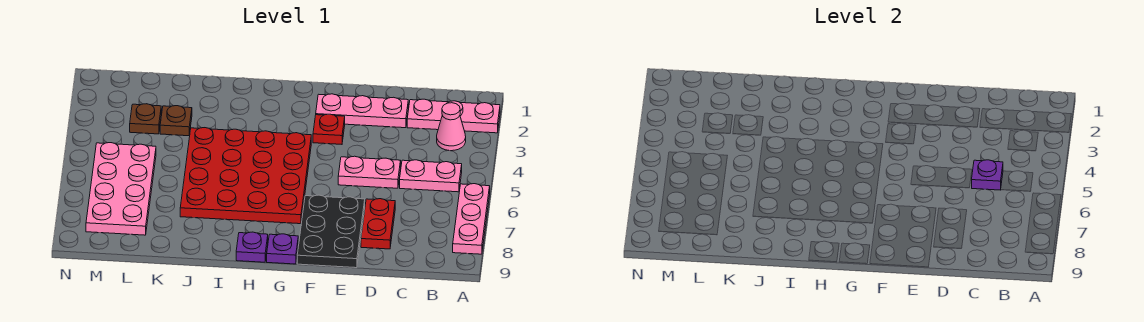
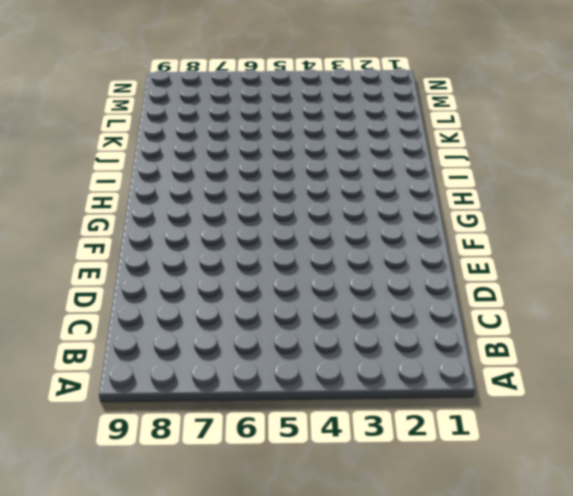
none -> pink plate A2:C2 level 1
none -> pink plate A6:A8 level 1
none -> pink cone B3 level 1

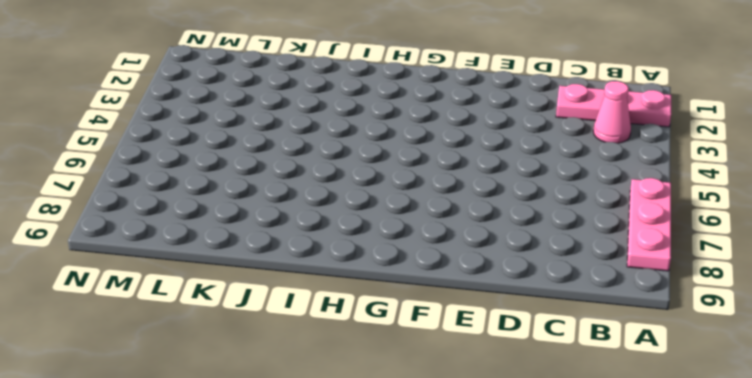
none -> pink plate B5:C5 level 1
none -> pink plate D2:F2 level 1
none -> pink plate D5:E5 level 1

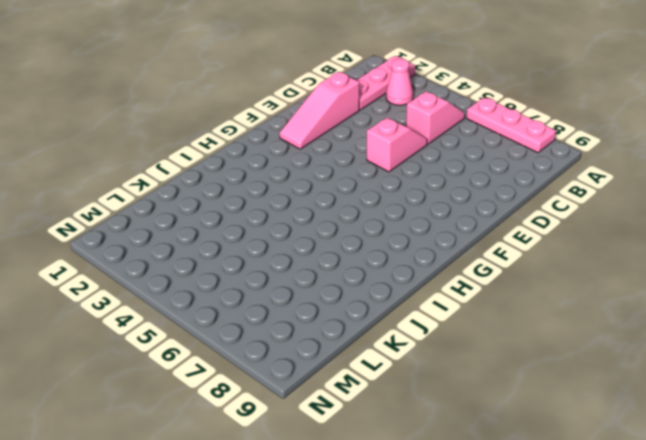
pink slope B5:C5 level 1 top C -> pink plate B5:C5 level 1
pink slope D2:F2 level 1 top D -> pink plate D2:F2 level 1
pink slope D5:E5 level 1 top E -> pink plate D5:E5 level 1
none -> red plate D7:D8 level 1
none -> black plate E7:F9 level 1
none -> red plate F3 level 1

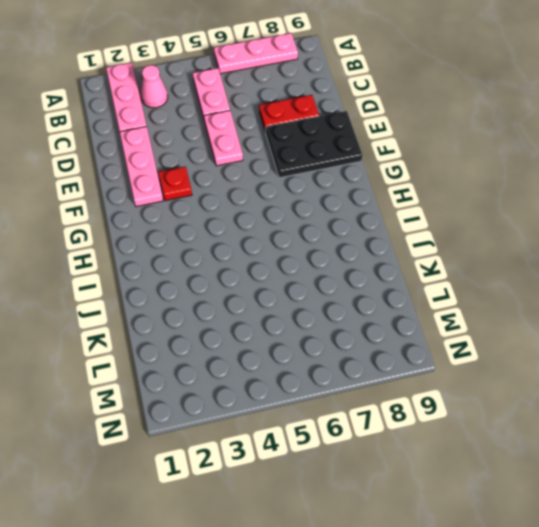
none -> red plate G4:J7 level 1
none -> purple plate G9 level 1
none -> purple plate H9 level 1

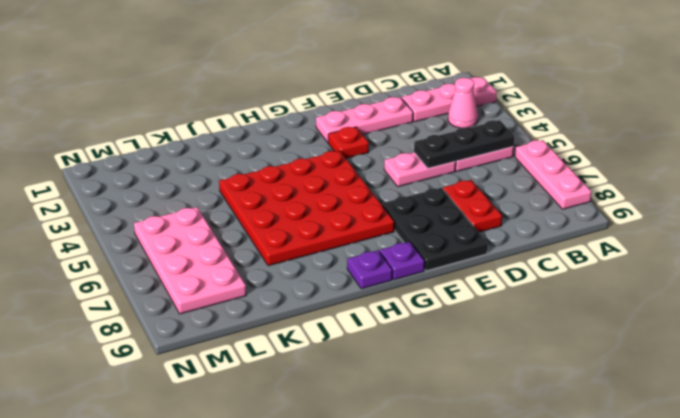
black plate B5:D5 level 2 -> purple plate C5 level 2
none -> brown plate K3 level 1
none -> brown plate L3 level 1

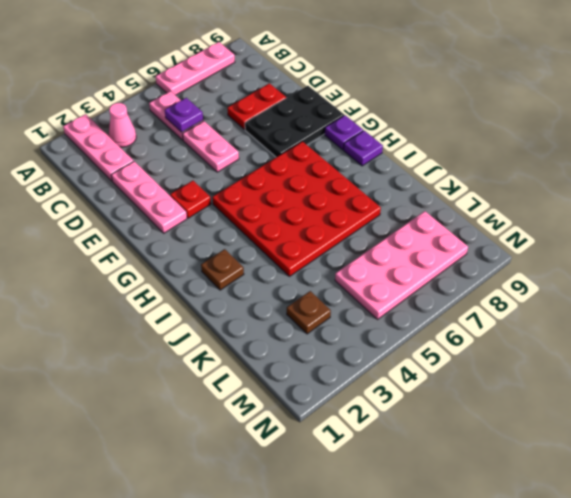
brown plate I2 level 1 -> brown plate K3 level 1

